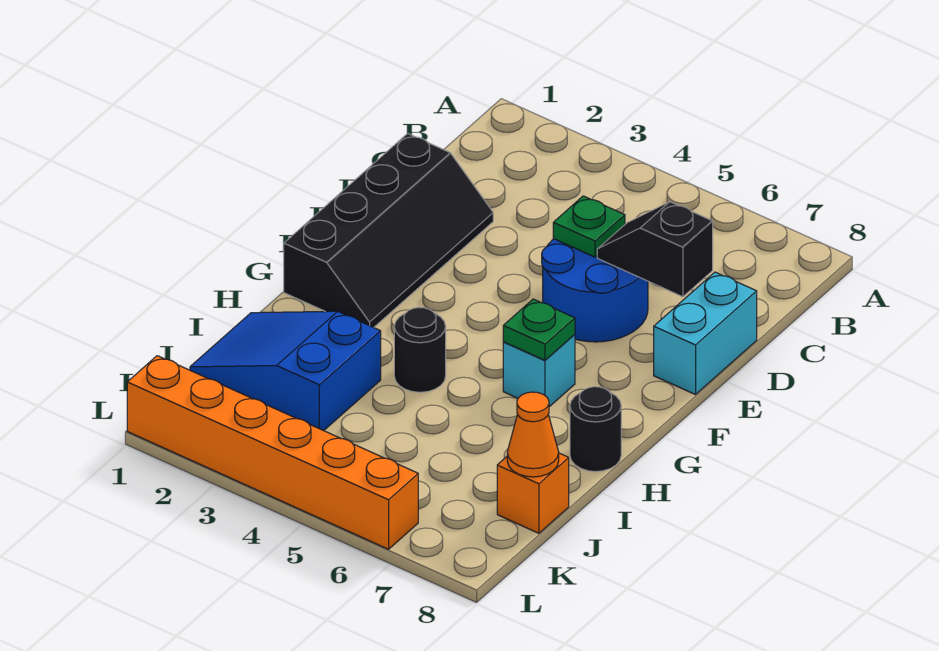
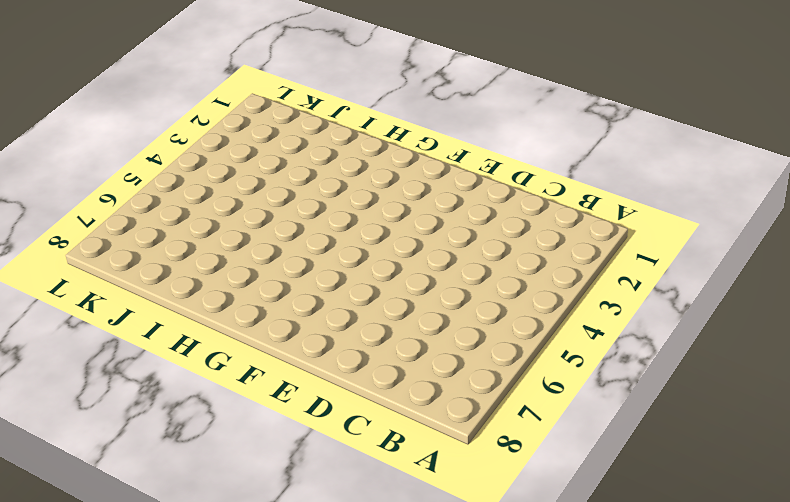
none -> black slope D1:G2 level 1 top 1
none -> blue round brick D5:E6 level 1
none -> cyan brick D8:E8 level 1

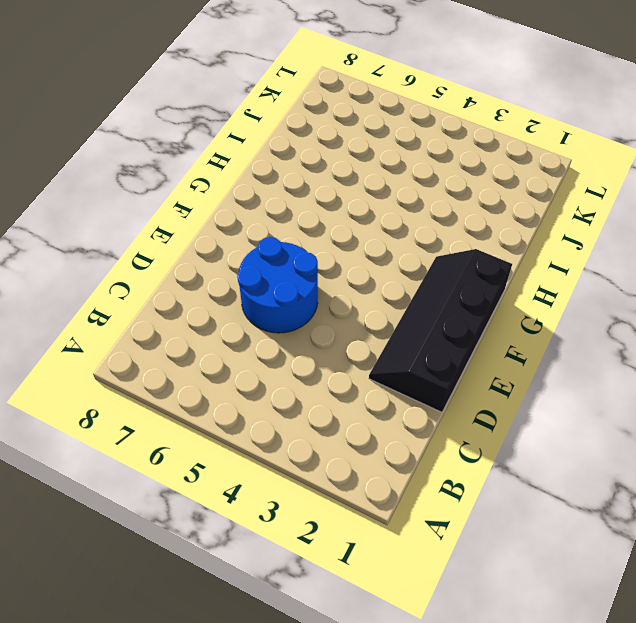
none -> cyan brick D8:E8 level 1
none -> cyan brick G6 level 1
none -> black round brick H4 level 1

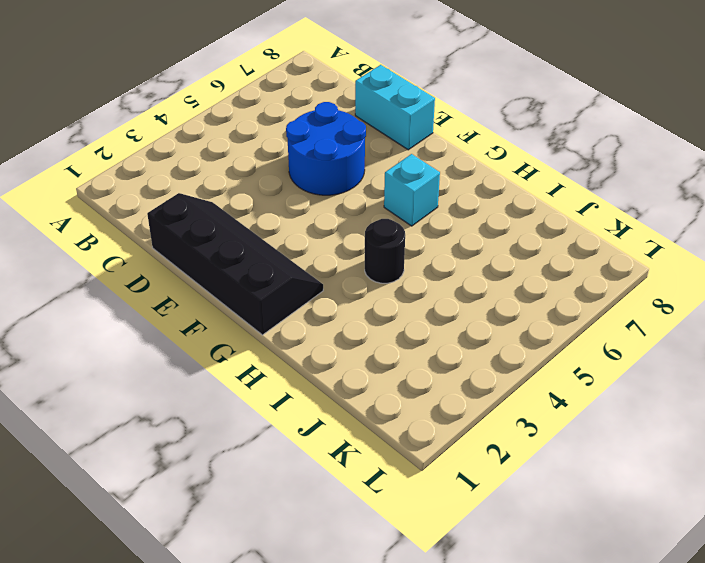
none -> black round brick H8 level 1
none -> blue slope I1:J3 level 1 top 3
none -> orange brick J8 level 1

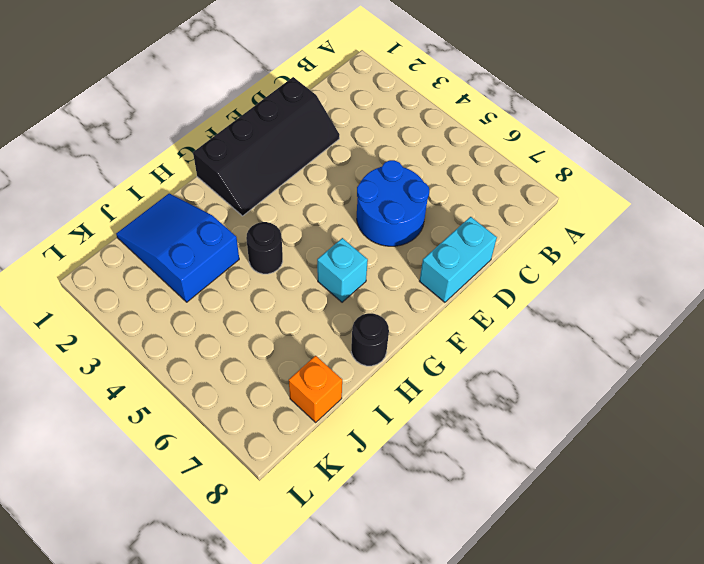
none -> orange brick L1:L6 level 1
none -> green plate D5 level 2
none -> black slope D6:D7 level 2 top 7

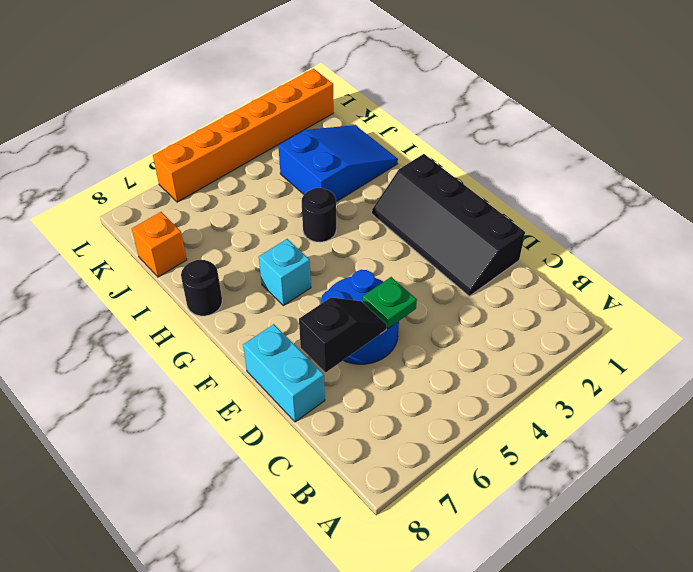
none -> green plate G6 level 2
none -> orange cone J8 level 2

